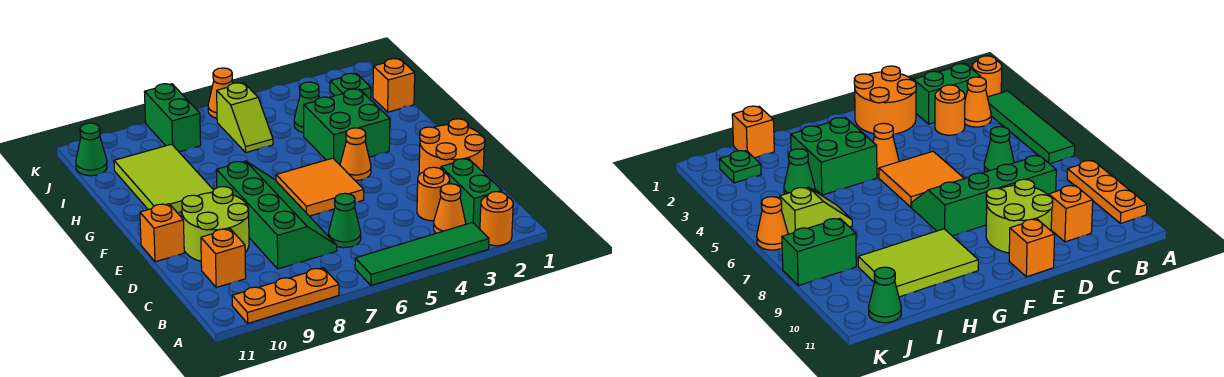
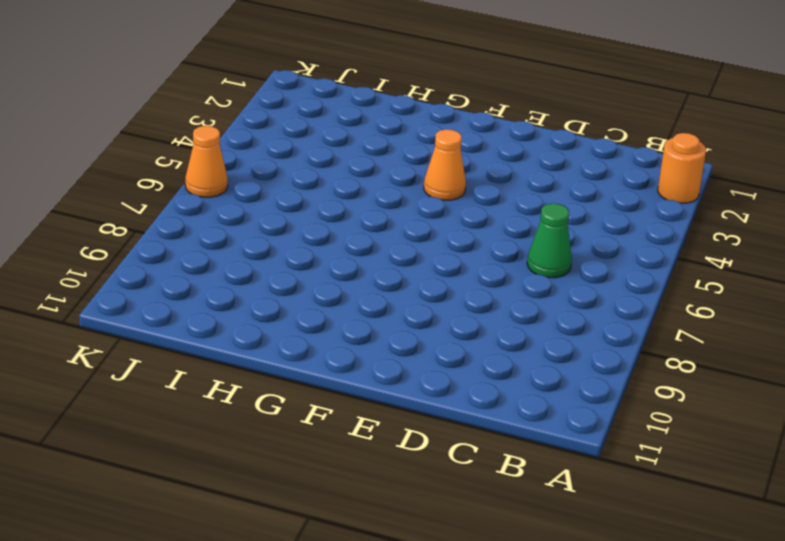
none -> green tile A3:A6 level 1
none -> orange plate A8:A10 level 1
none -> green brick B2:C2 level 1

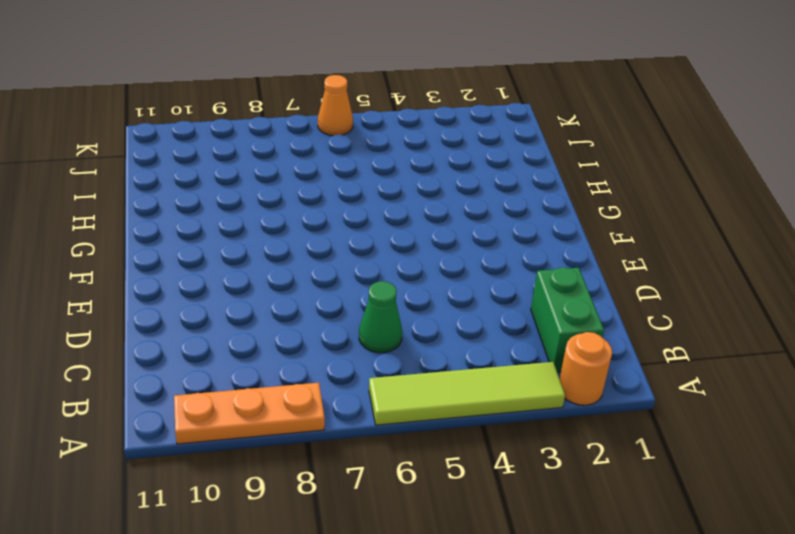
lime tile A3:A6 level 1 -> green tile A3:A6 level 1
none -> orange cone B3 level 1
none -> orange round brick C3 level 1
none -> green slope C7:F8 level 1 top 8

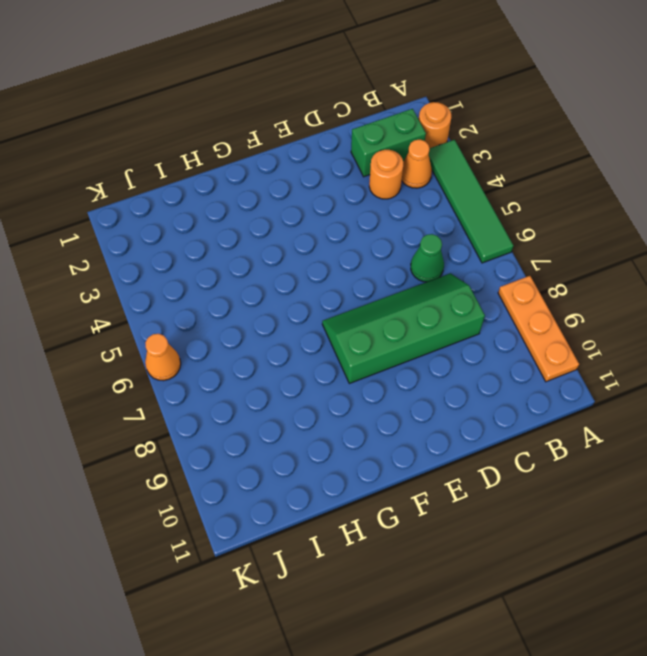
none -> orange brick C10 level 1
none -> orange round brick D1:E2 level 1
none -> lime round brick D9:E10 level 1

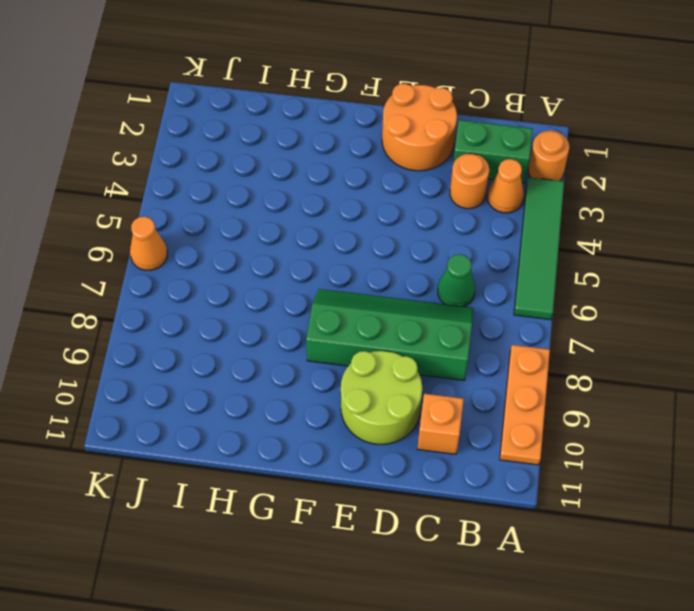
none -> orange tile E5:F6 level 1
none -> orange brick E11 level 1
none -> orange cone F4 level 1

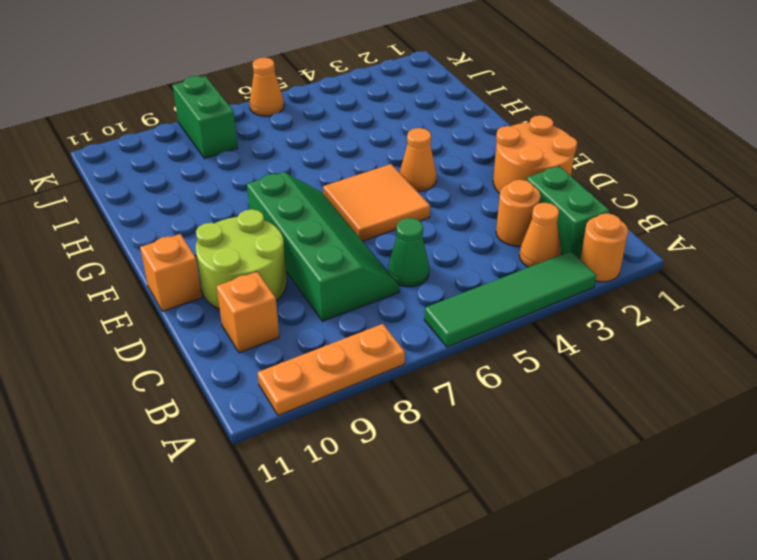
none -> green brick G3:H4 level 1
none -> lime tile G9:I10 level 1
none -> orange brick I1 level 1

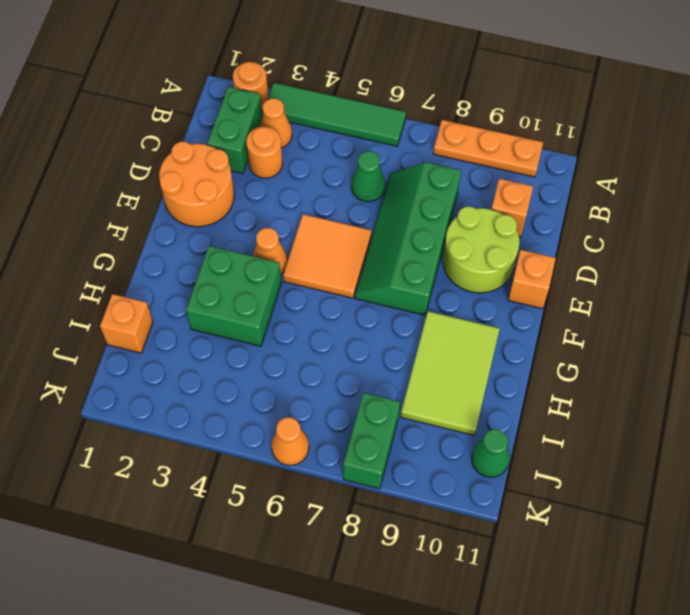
none -> green cone I4 level 1
none -> lime slope I6:J6 level 1 top J
none -> green plate J2 level 1

